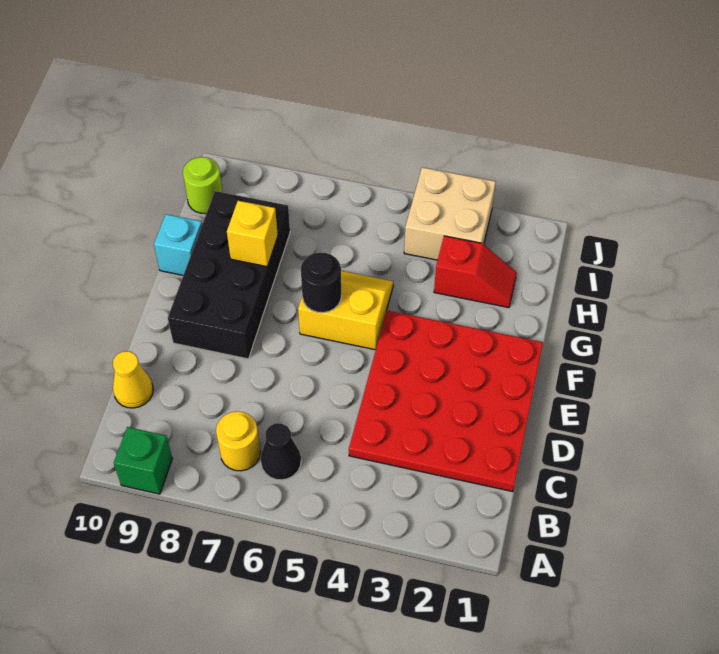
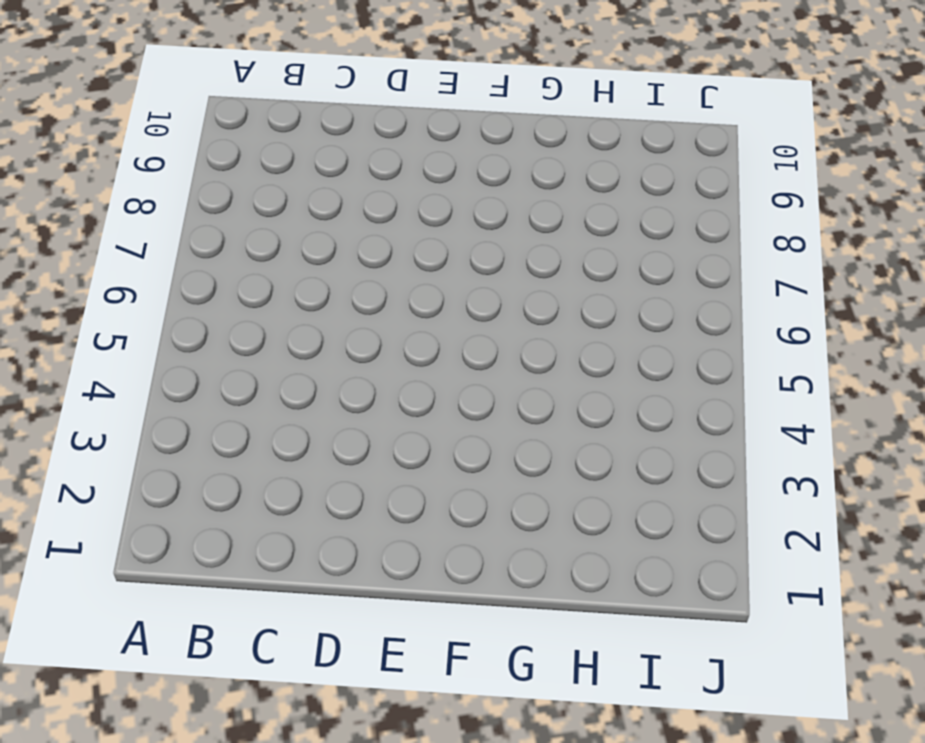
none -> green brick A9 level 1
none -> black cone B6 level 1
none -> yellow round brick B7 level 1

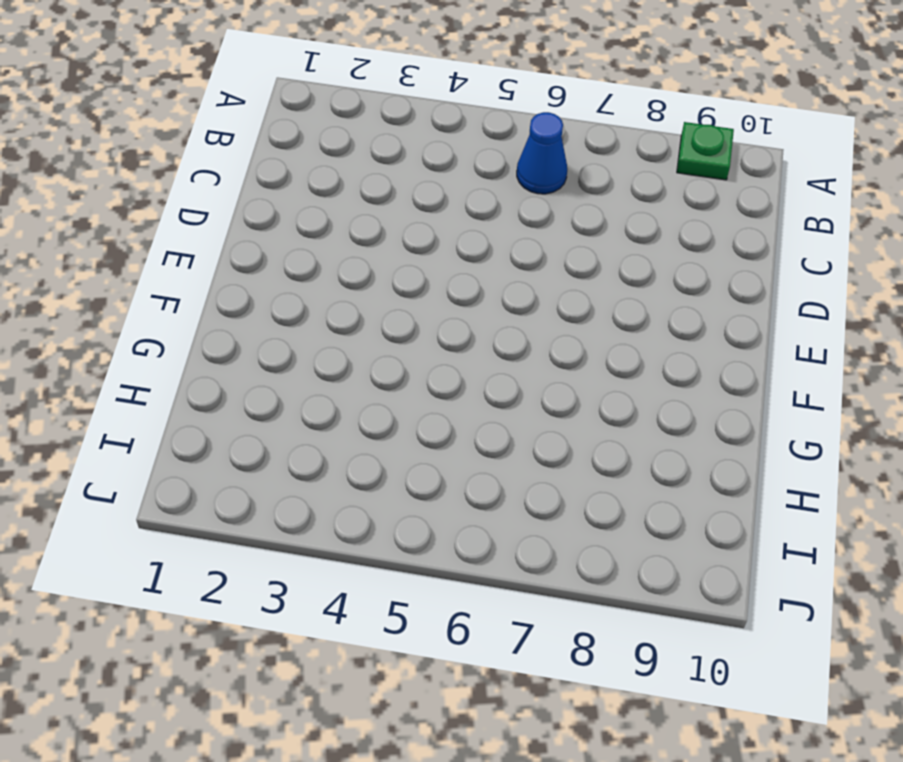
green plate A9 level 1 -> green brick A9 level 1
blue cone B6 level 1 -> black cone B6 level 1
none -> yellow round brick B7 level 1
none -> red plate C1:F4 level 1
none -> yellow cone C10 level 1

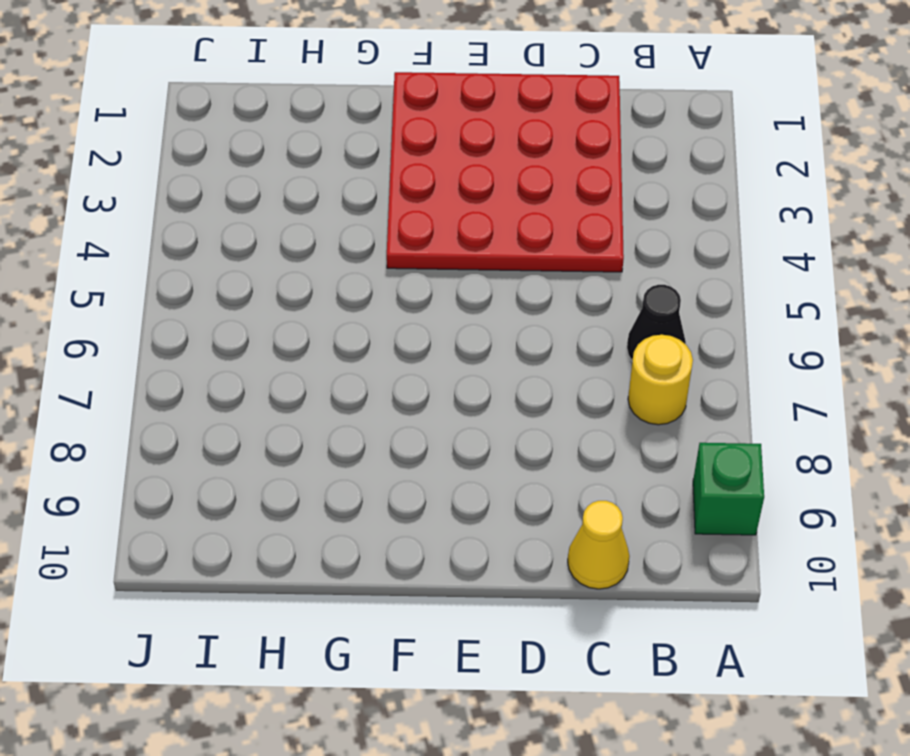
none -> black brick E8:H9 level 1
none -> yellow slope F5:G6 level 1 top F
none -> cyan brick G10 level 1

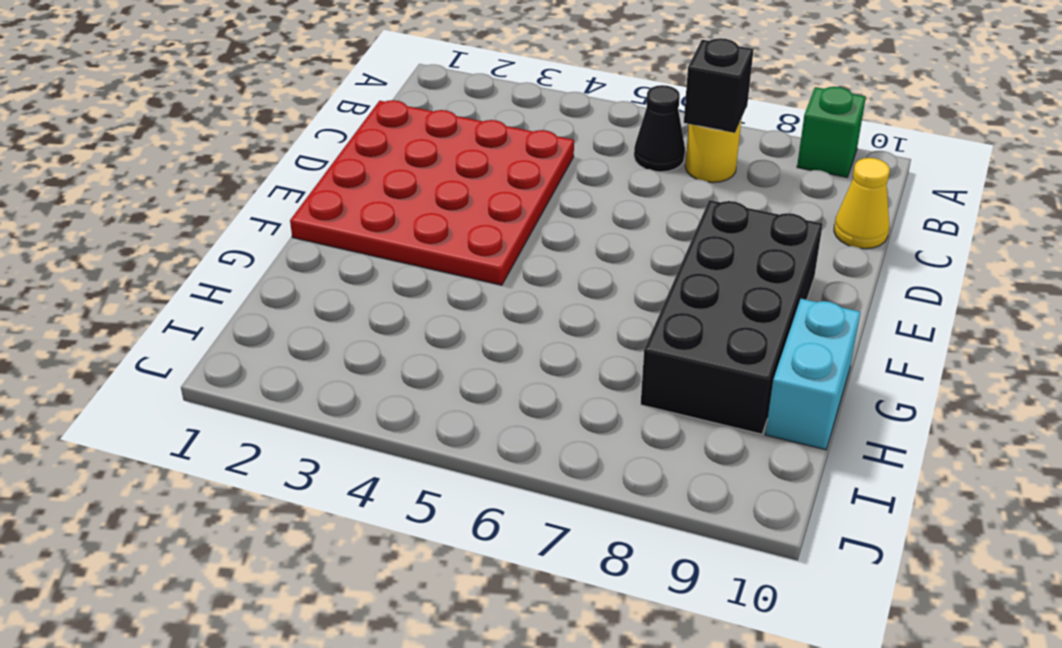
black brick B7 level 2 -> none
cyan brick G10:H10 level 1 -> cyan brick G10 level 1
none -> yellow slope F5:G6 level 1 top F
none -> red slope H2:H3 level 1 top 3
none -> tan brick I3:J4 level 1

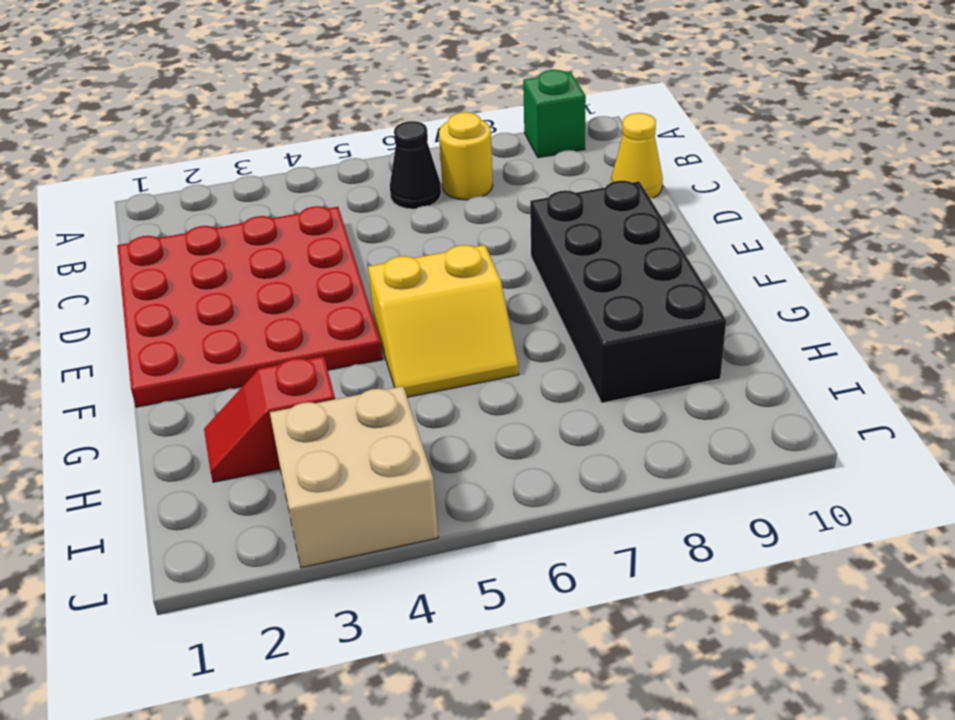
none -> cyan brick G10 level 1
none -> lime round brick I10 level 1
none -> black round brick F6 level 2

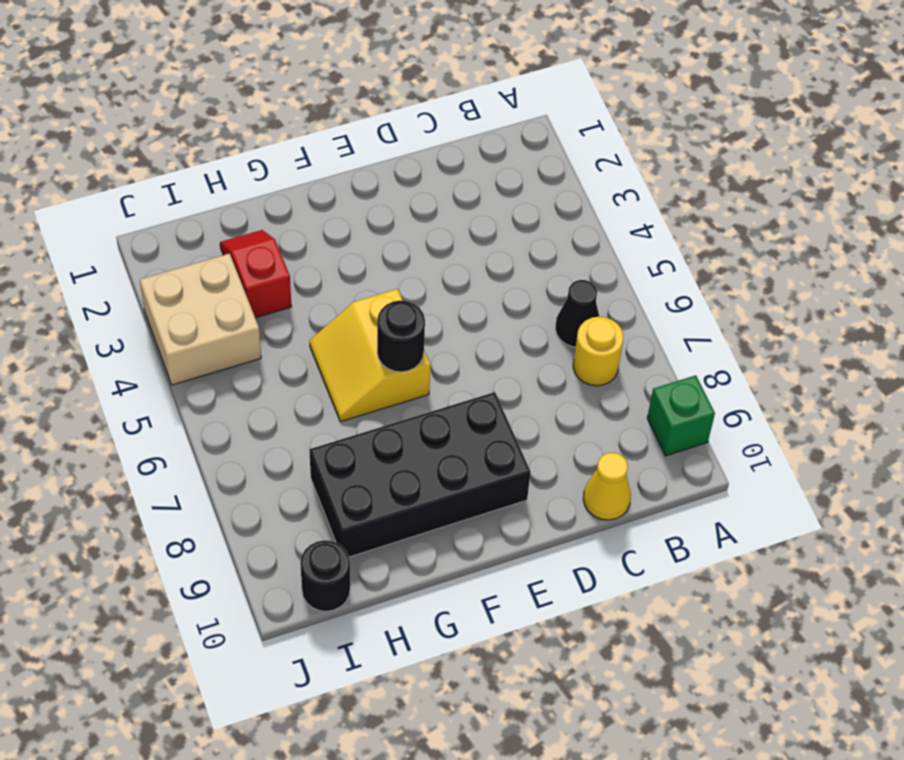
black round brick I10 level 1 -> lime round brick I10 level 1
none -> red plate C1:F4 level 1
none -> cyan brick G10 level 1
none -> yellow brick G8 level 2

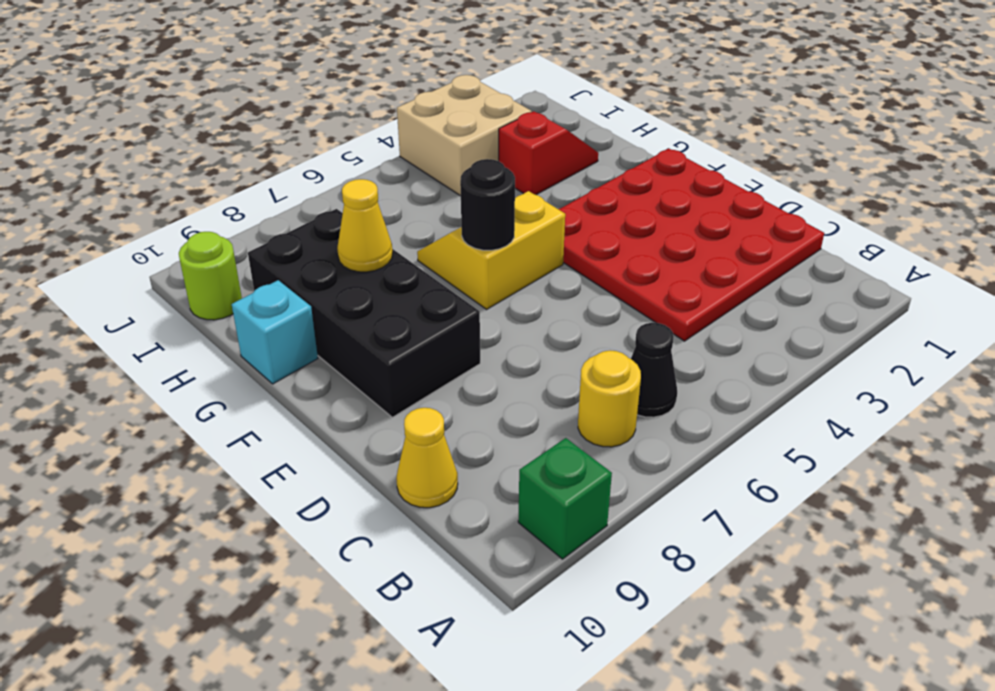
yellow cone G8 level 2 -> yellow brick G8 level 2

